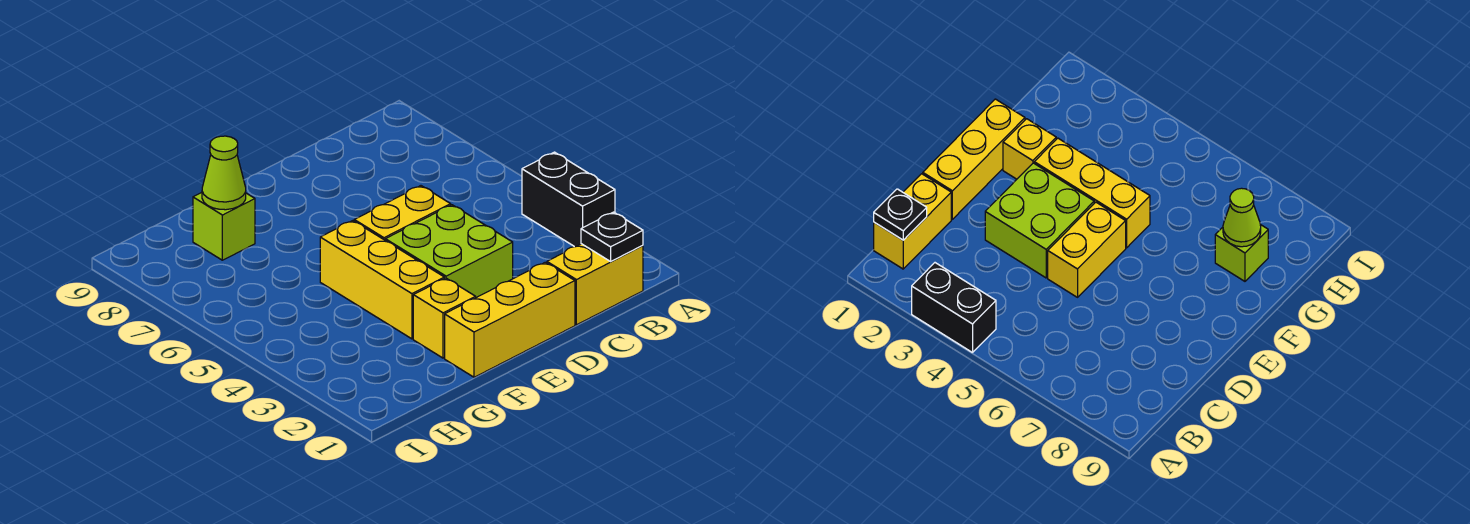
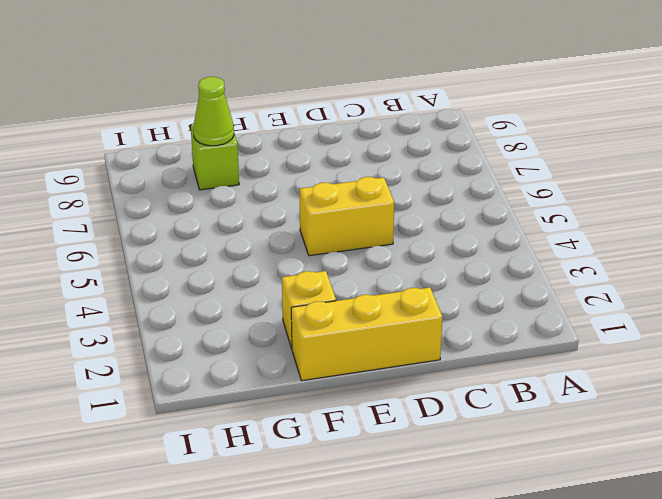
none -> black brick A3:A4 level 1
none -> yellow brick B1:C1 level 1

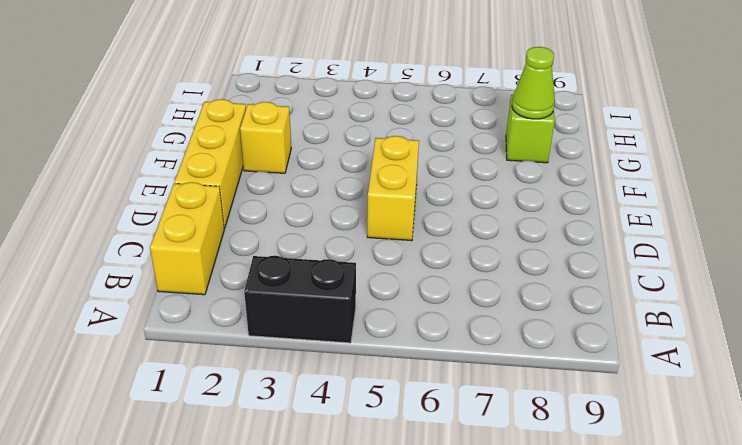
none -> lime brick D3:E4 level 1
none -> yellow brick F3:F5 level 1

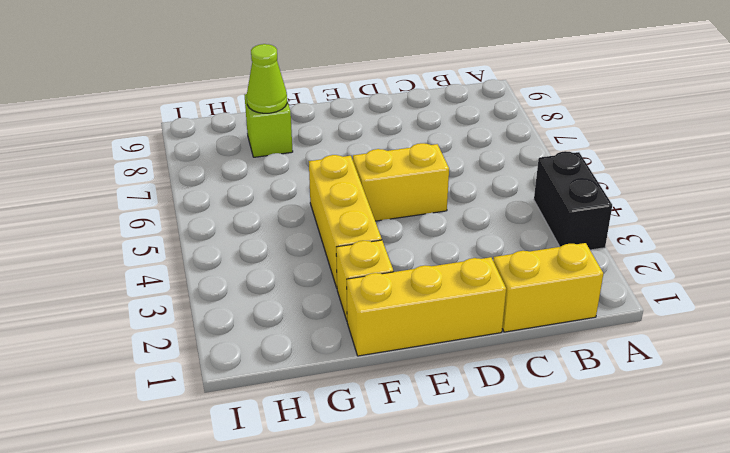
none -> lime brick D3:E4 level 1
none -> black plate B1 level 2

